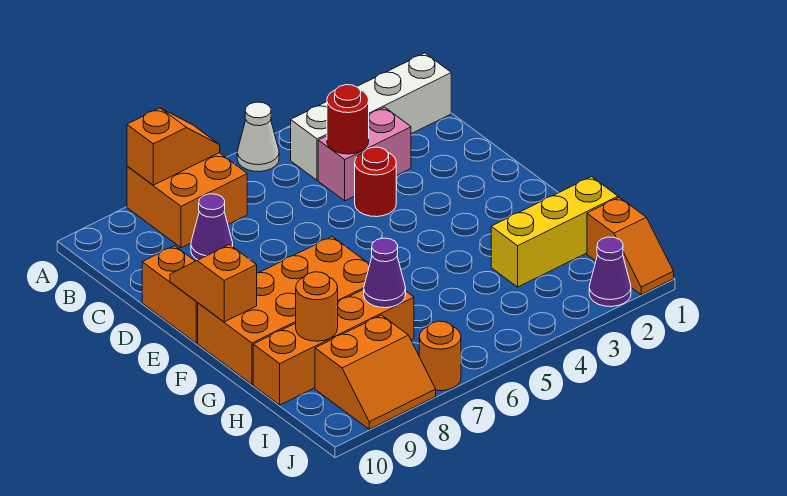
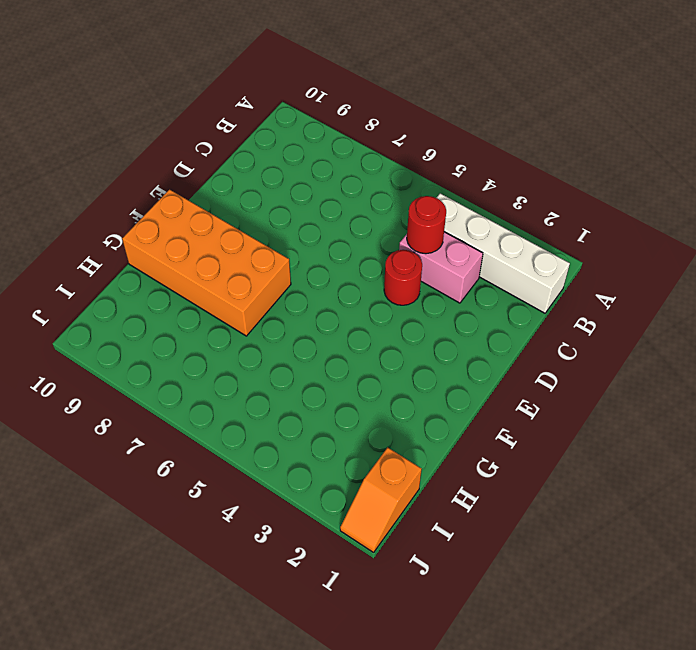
none -> white cone A5 level 1
none -> orange brick A7:B8 level 1
none -> purple cone C8 level 1

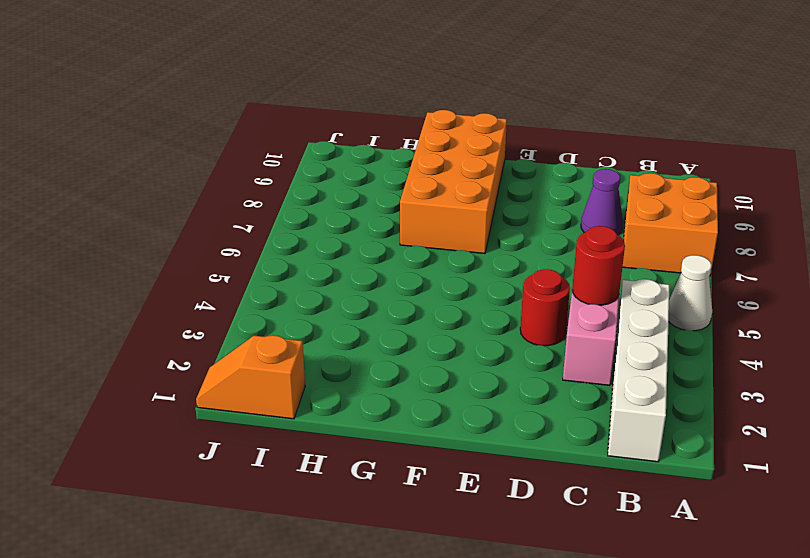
none -> orange brick D10:E10 level 1
none -> yellow brick H1:H3 level 1
none -> orange brick H7:H10 level 1

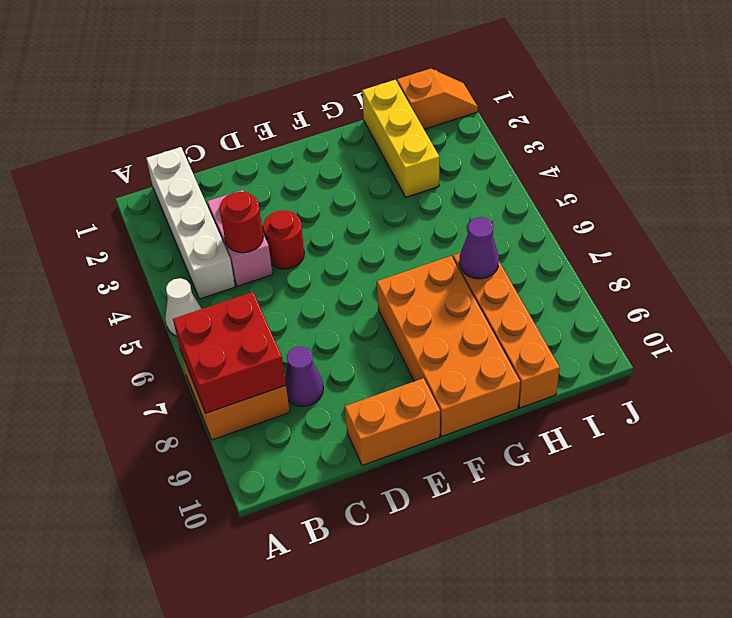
red brick A7:B8 level 2 -> orange slope A7:A8 level 2 top 8
none -> orange slope I8:J9 level 1 top I
none -> purple cone J2 level 1
none -> orange round brick J7 level 1

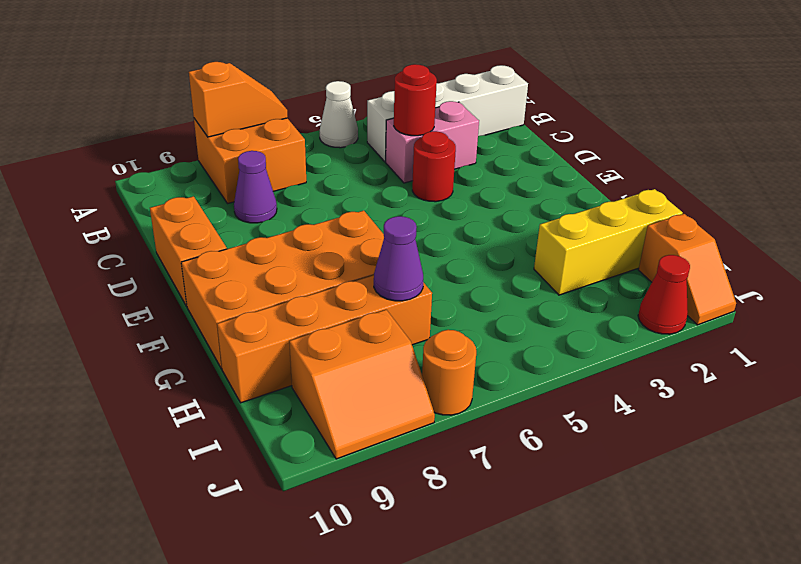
red cone J2 level 1 -> purple cone J2 level 1
none -> orange slope E10:F10 level 2 top F
none -> orange round brick H9 level 2

